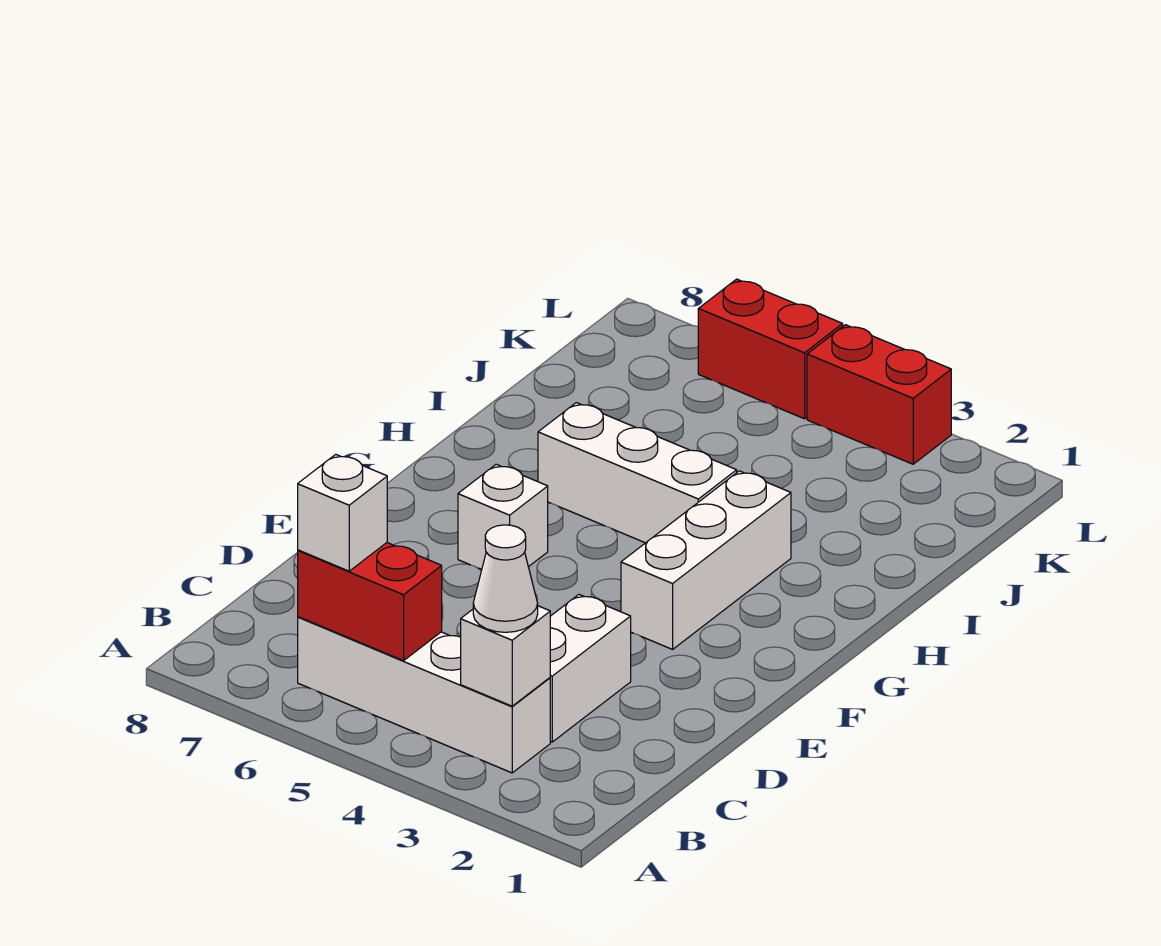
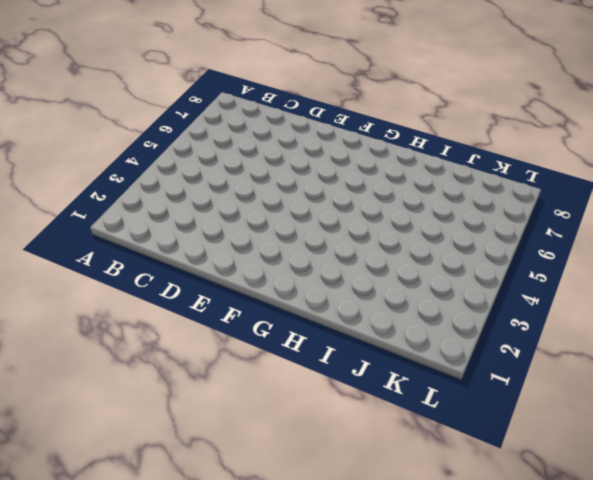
none -> white brick B3:B6 level 1
none -> white brick C3:D3 level 1

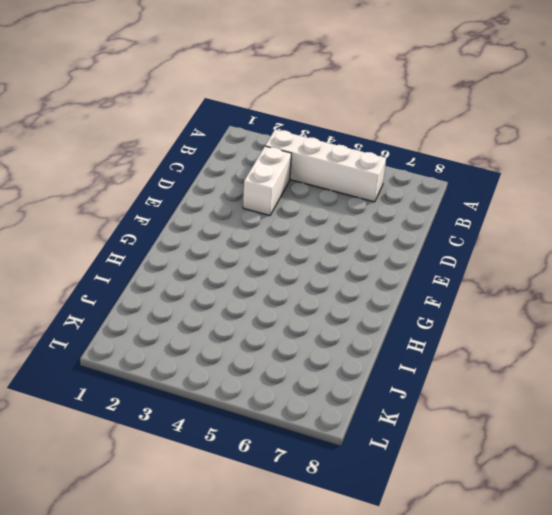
none -> white brick F3:H3 level 1
none -> white brick F6 level 1

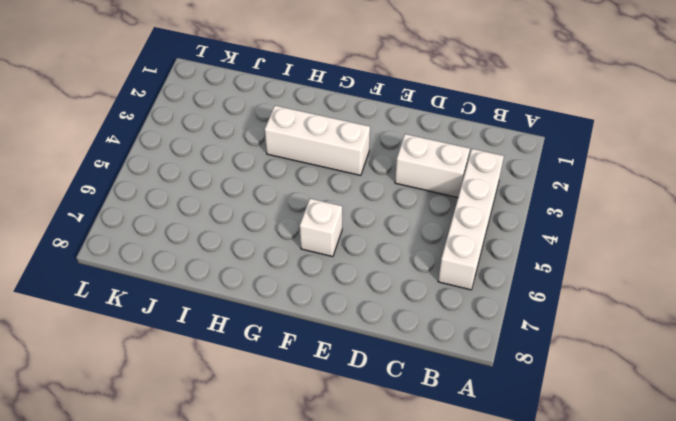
none -> white brick H4:H6 level 1
none -> red brick L3:L4 level 1

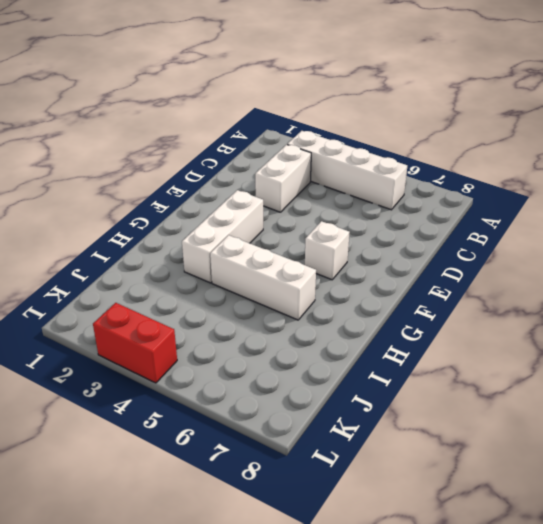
none -> red brick L5:L6 level 1
none -> white brick B3 level 2

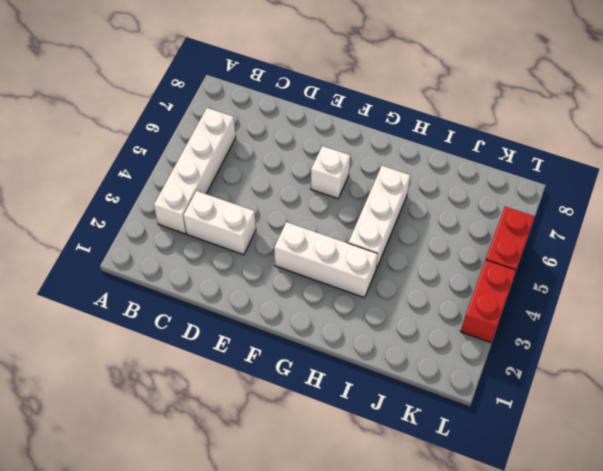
none -> white brick B3 level 2
none -> red brick B5:B6 level 2

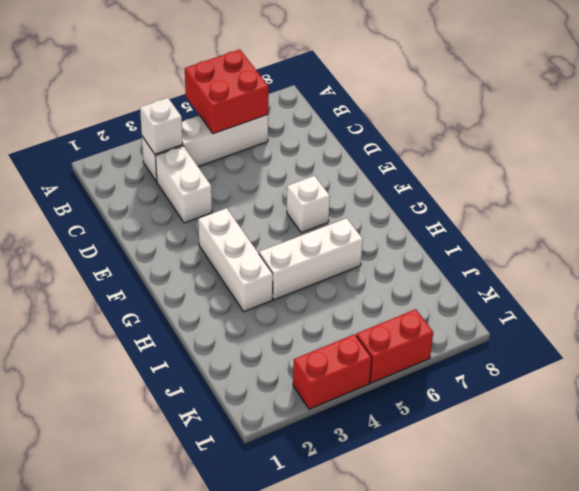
red brick A5:B6 level 2 -> red brick B5:B6 level 2
none -> white cone B3 level 3
none -> white brick B6 level 3

